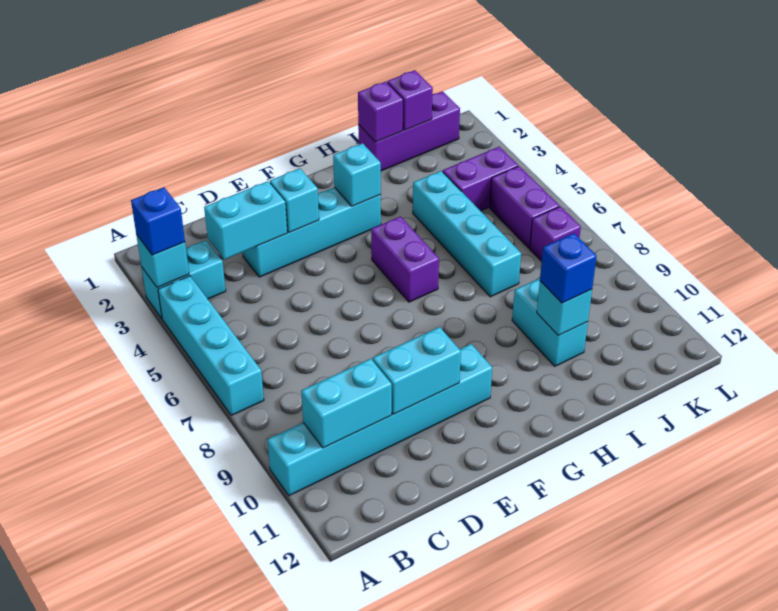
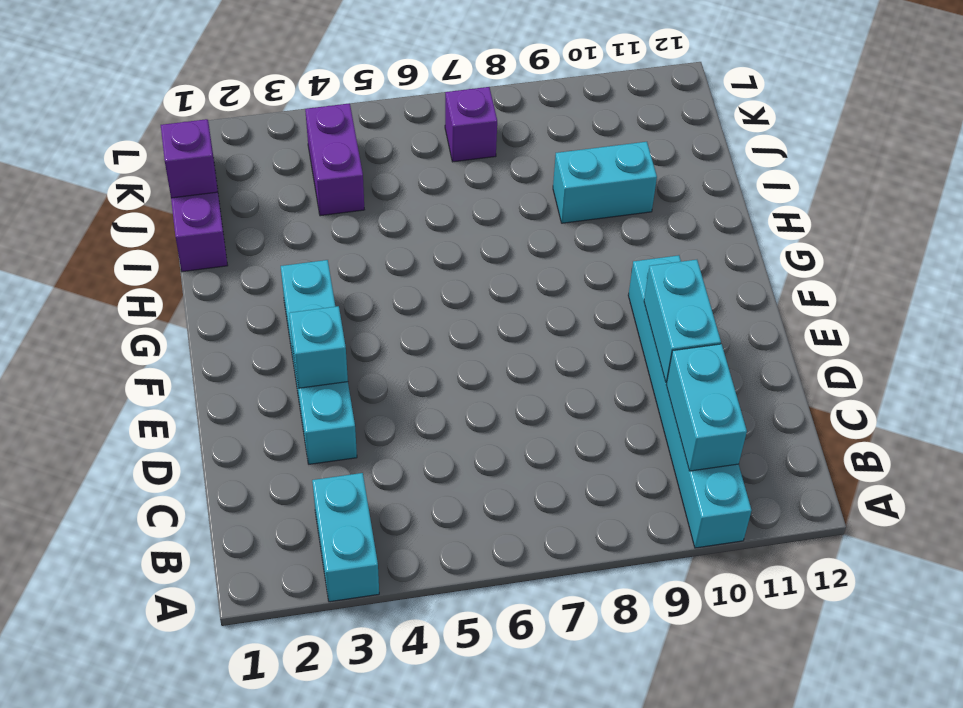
none -> cyan brick A4:A7 level 1
none -> purple brick G5:G6 level 1
none -> cyan brick I4:I7 level 1

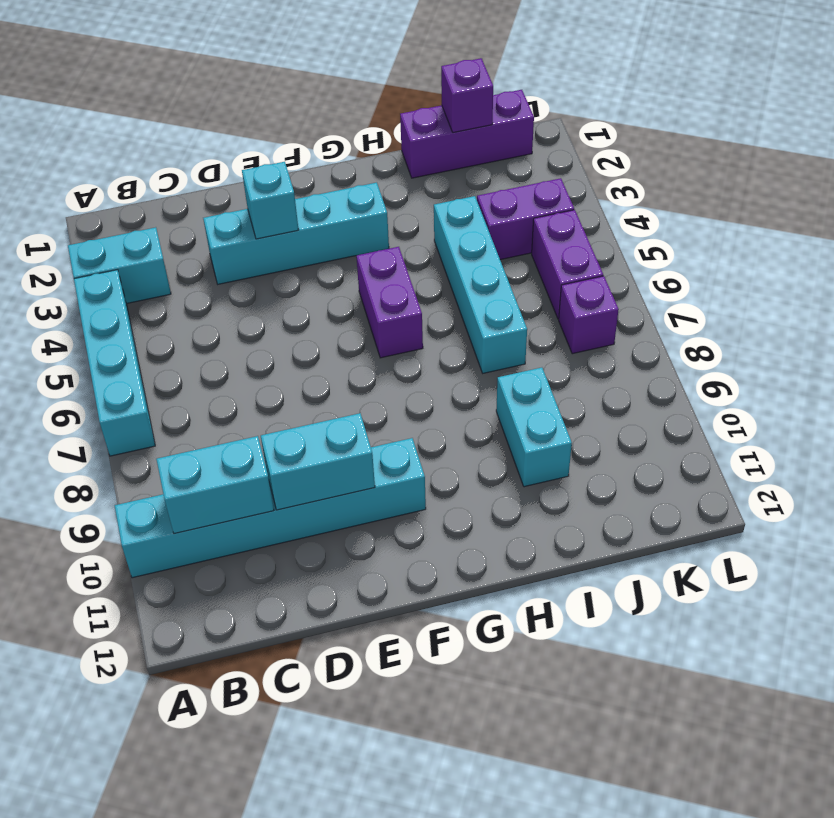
none -> cyan brick A3 level 2
none -> cyan brick C3:D3 level 2
none -> cyan brick G3 level 2

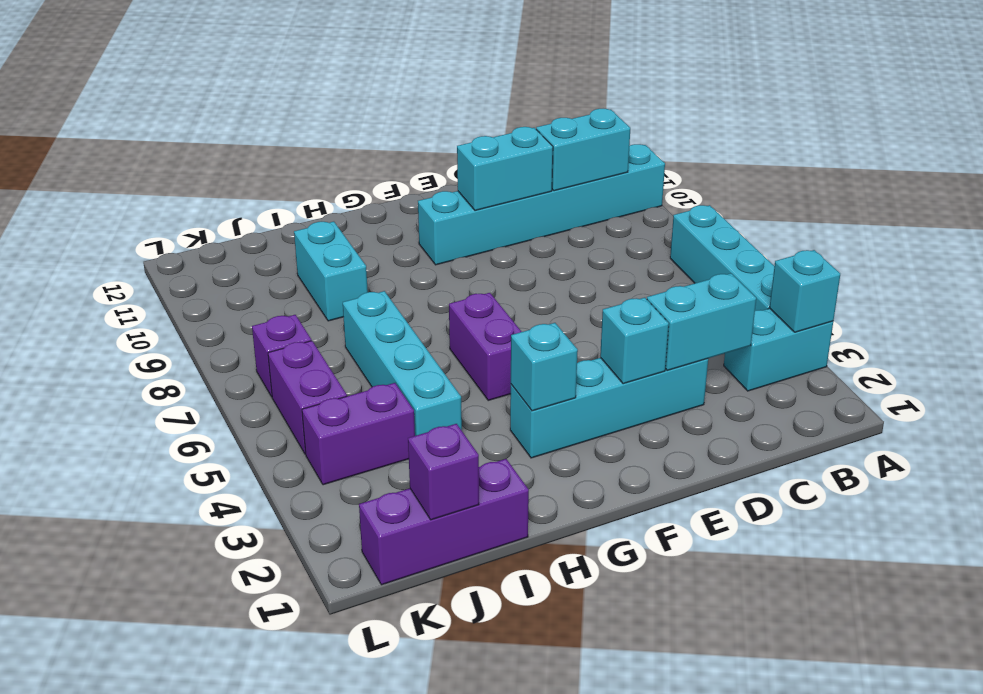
none -> purple brick I1 level 2
none -> cyan brick I10 level 2
none -> blue brick A3 level 3

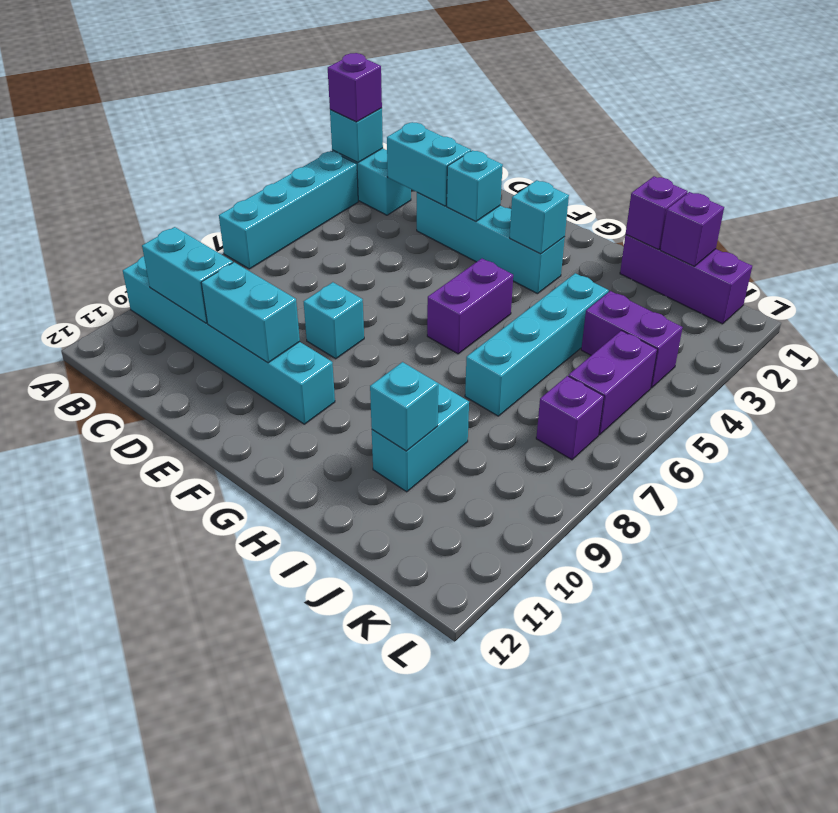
purple brick A3 level 3 -> blue brick A3 level 3
cyan brick E8 level 1 -> none
none -> blue brick I10 level 3

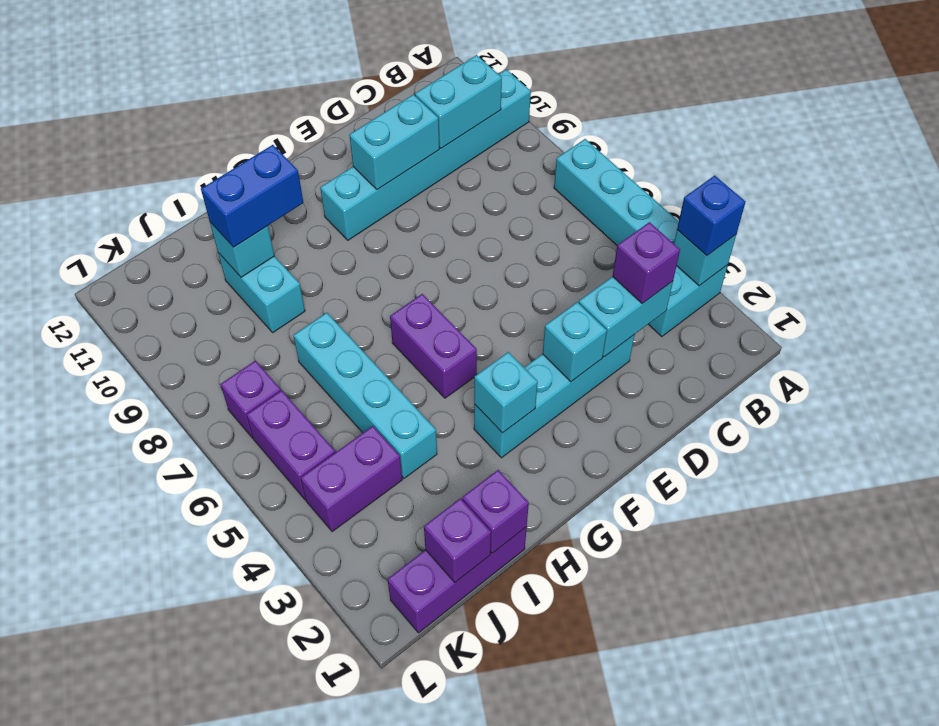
purple brick C3 level 3 -> none
blue brick H10:I10 level 3 -> blue brick I10 level 3

